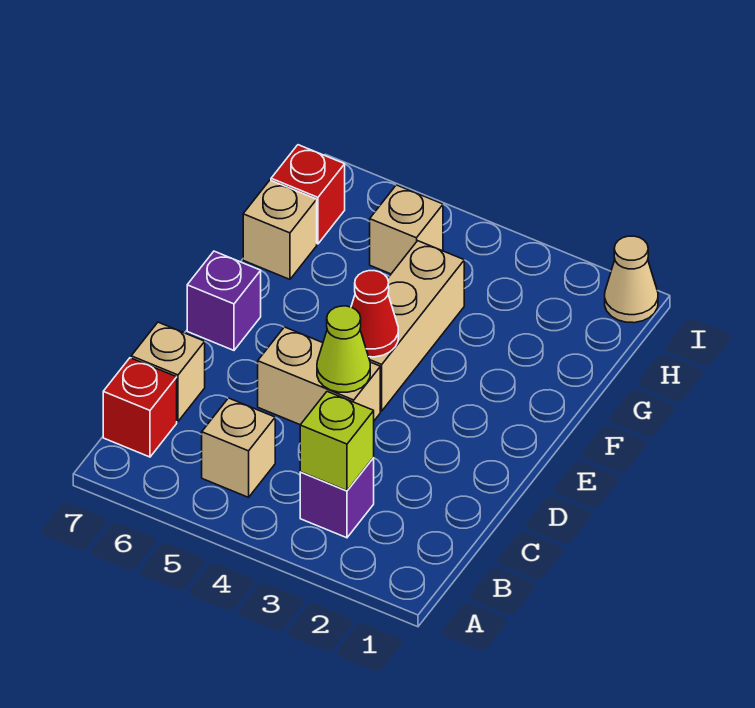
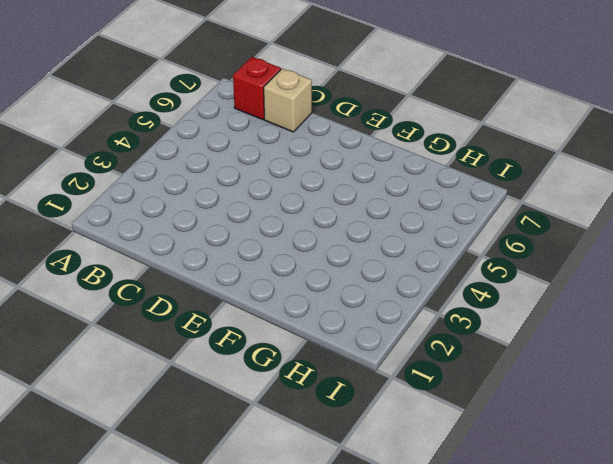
none -> purple brick B3 level 1
none -> tan brick B5 level 1
none -> tan brick D4:D5 level 1

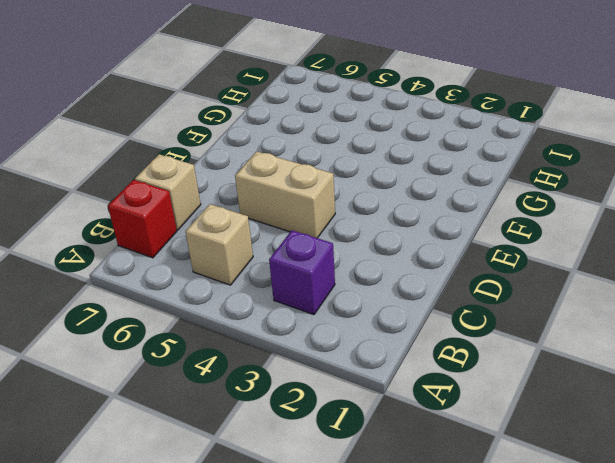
none -> tan brick E4:G4 level 1
none -> purple brick E7 level 1
none -> tan brick G7 level 1

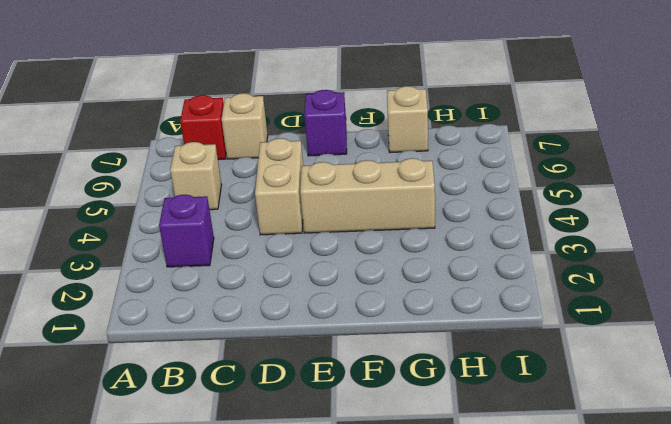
none -> tan brick H5 level 1
none -> red brick H7 level 1
none -> tan cone I1 level 1

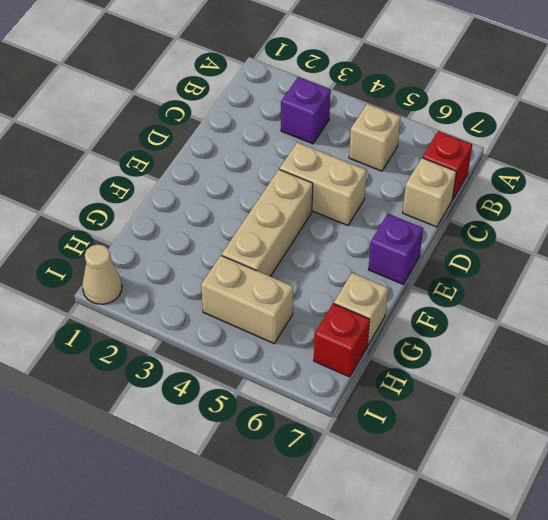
tan brick H4:H5 level 1 -> tan brick H5 level 1
none -> lime brick B3 level 2
none -> lime cone D4 level 2
none -> red cone E4 level 2

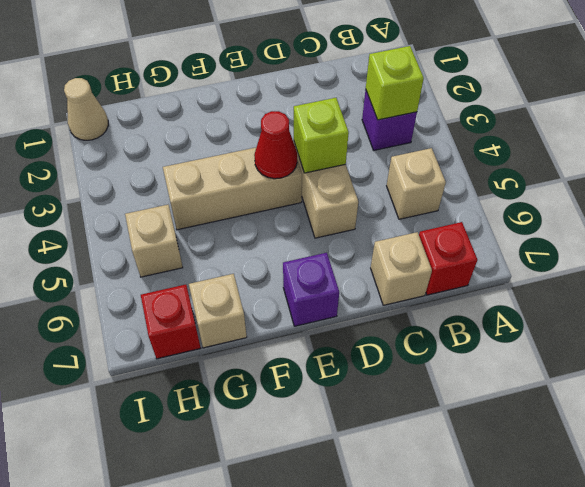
lime brick D4 level 2 -> lime cone D4 level 2

